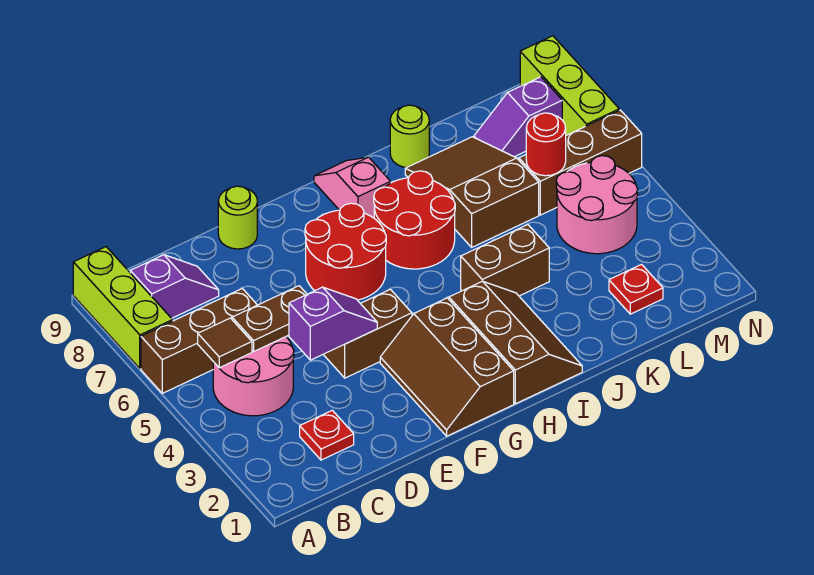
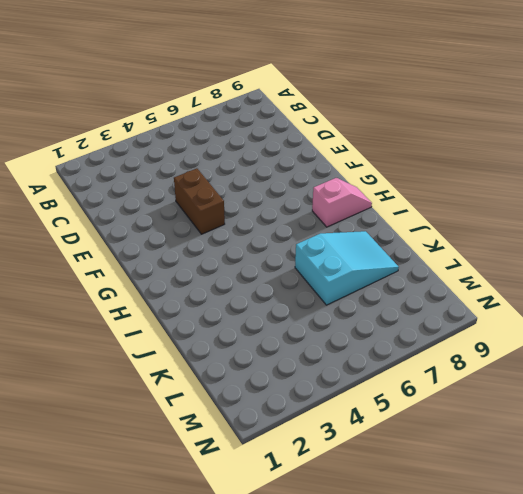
cyan slope J6:K8 level 1 top 6 -> brown slope J6:K8 level 1 top 6
none -> brown brick A6:C6 level 1
none -> lime brick A7:A9 level 1
none -> pink round brick B4:C5 level 1

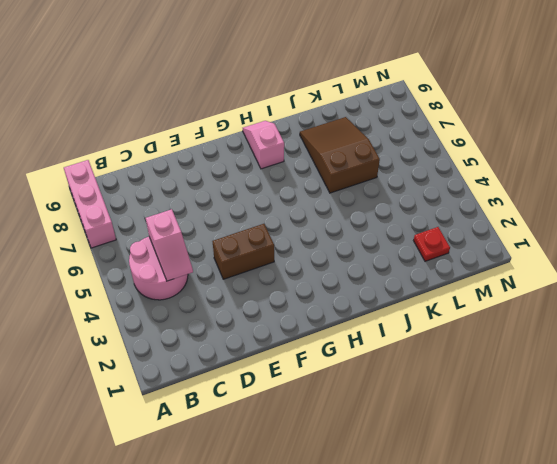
pink brick A7:A9 level 1 -> lime brick A7:A9 level 1
pink slope C4:C5 level 2 top 5 -> brown plate C5:D5 level 2
none -> brown brick A6:C6 level 1
none -> purple slope B8:C8 level 1 top B
none -> red plate C2 level 1

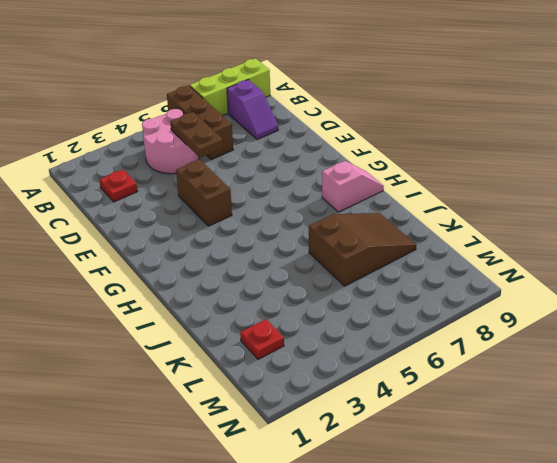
none -> lime round brick E9 level 1
none -> brown slope F1:G3 level 1 top G
none -> red round brick F6:G7 level 1

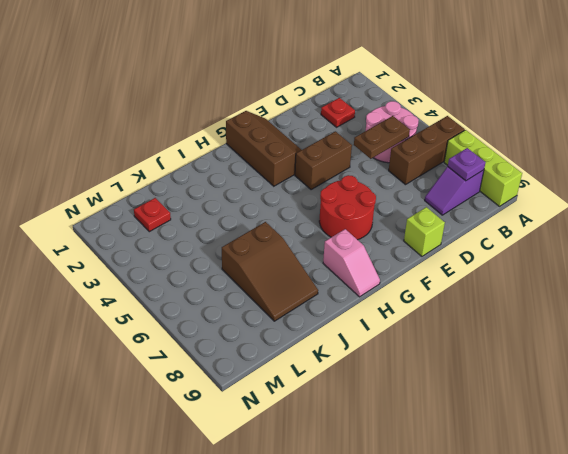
purple plate B8 level 2 -> none
lime brick E9 level 1 -> lime round brick E9 level 1
none -> brown slope H1:I3 level 1 top H
none -> red round brick H6:I7 level 1
none -> brown brick I4:J4 level 1

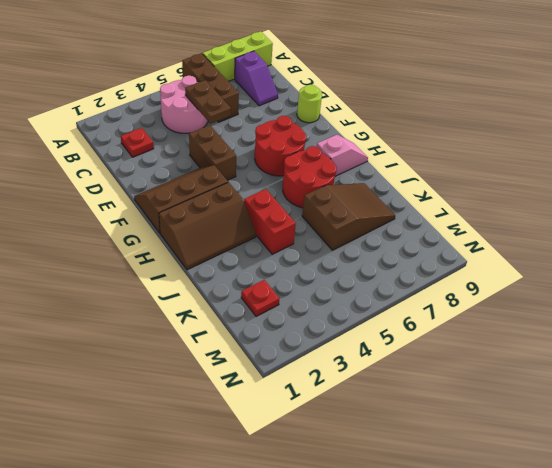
red brick I4:J4 level 1 -> brown brick I4:J4 level 1
none -> lime round brick J9 level 1
none -> pink round brick L4:M5 level 1
none -> brown brick L6:N6 level 1

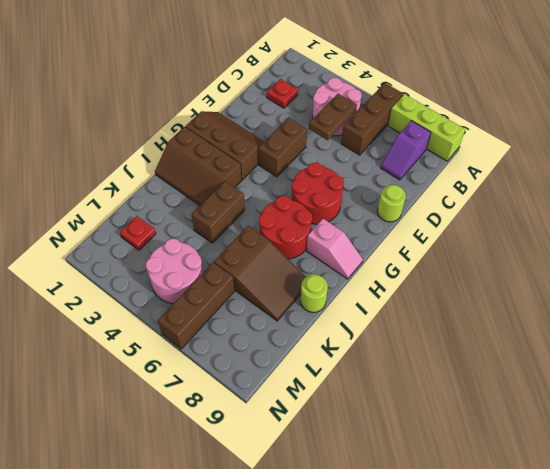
none -> purple slope L8:M8 level 1 top M
none -> lime brick N7:N9 level 1
none -> brown tile B5 level 2

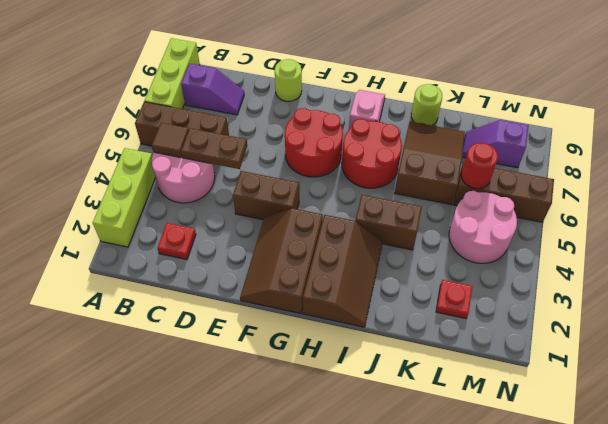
lime brick A2:A4 level 1 -> lime brick N7:N9 level 1
none -> purple slope D4:E4 level 2 top D

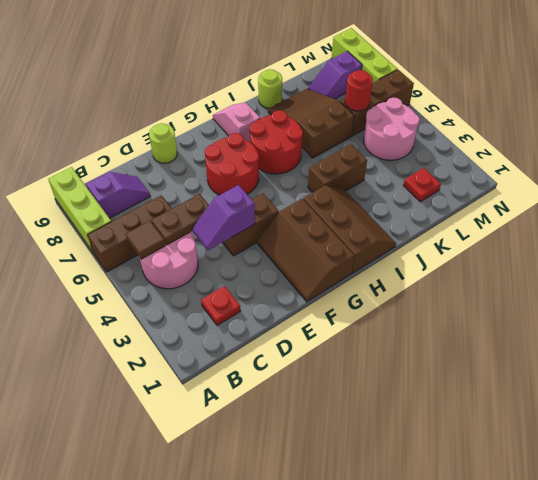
purple slope D4:E4 level 2 top E -> purple slope D4:E4 level 2 top D

